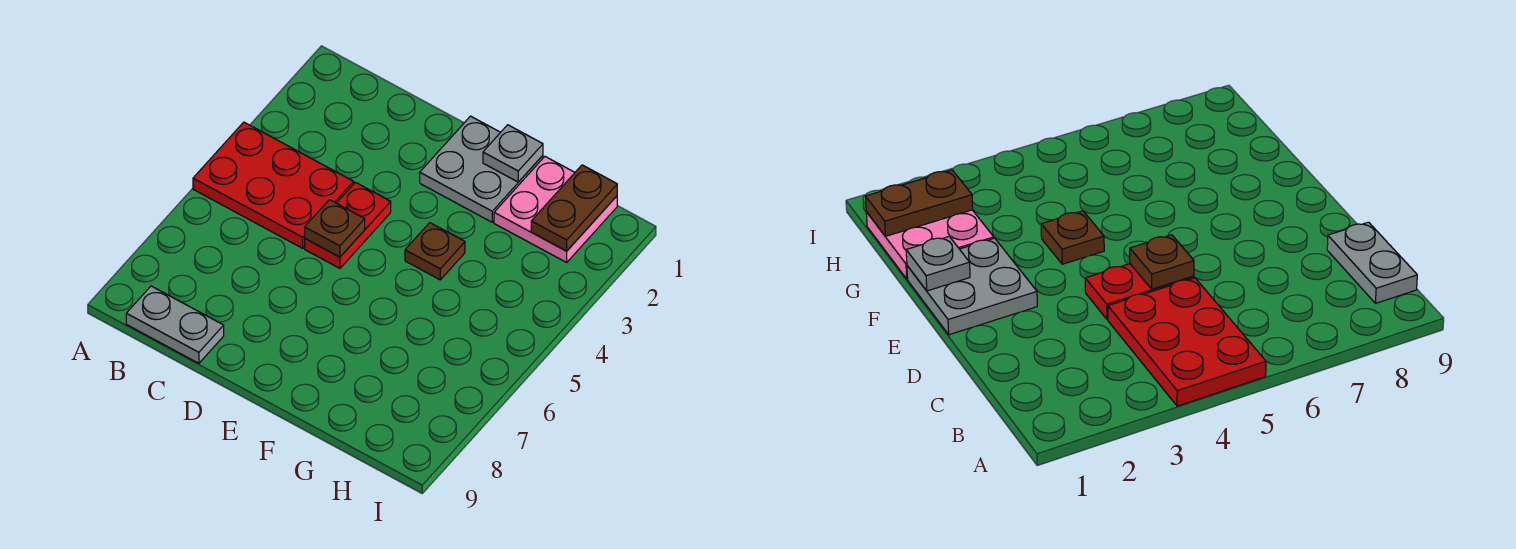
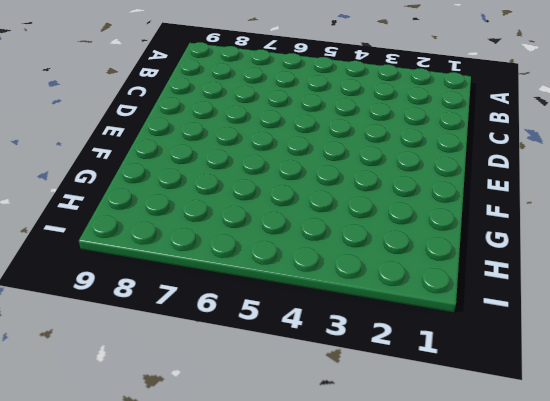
none -> red plate A4:C5 level 1
none -> grey plate B9:C9 level 1

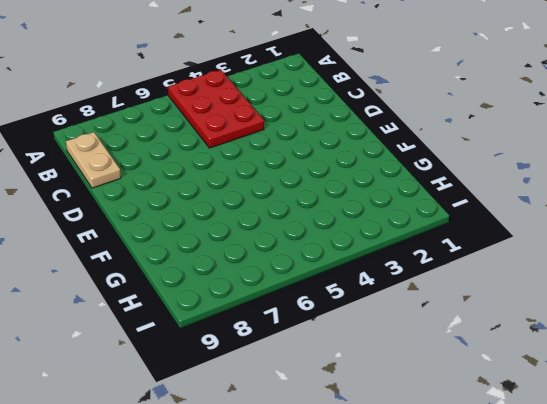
tan plate B9:C9 level 1 -> grey plate B9:C9 level 1
none -> red plate D4:D5 level 1
none -> grey plate E1:F2 level 1

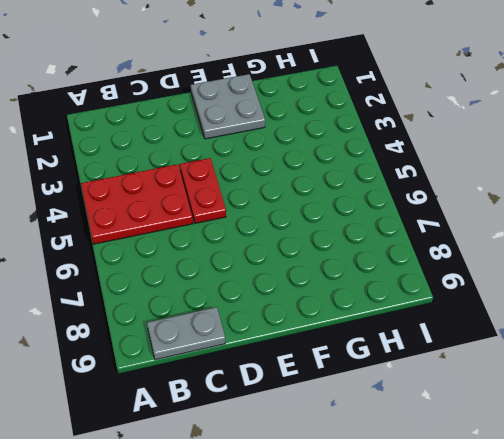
none -> brown plate F4 level 1
none -> pink plate G1:H2 level 1

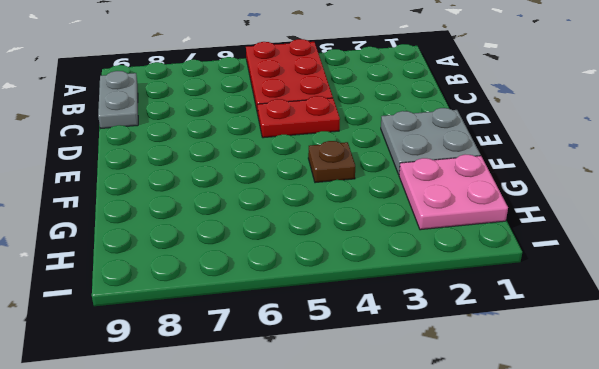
none -> brown plate D5 level 2
none -> grey plate F1 level 2

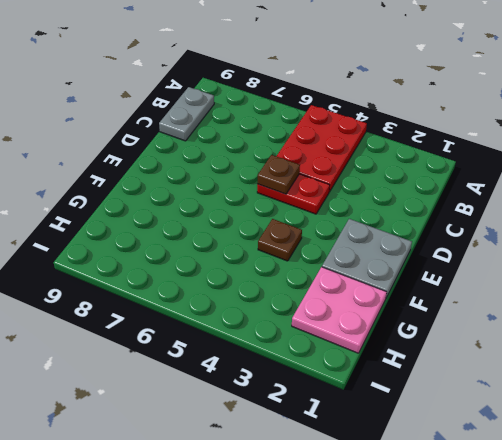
none -> grey plate F1 level 2
none -> brown plate H1:H2 level 2

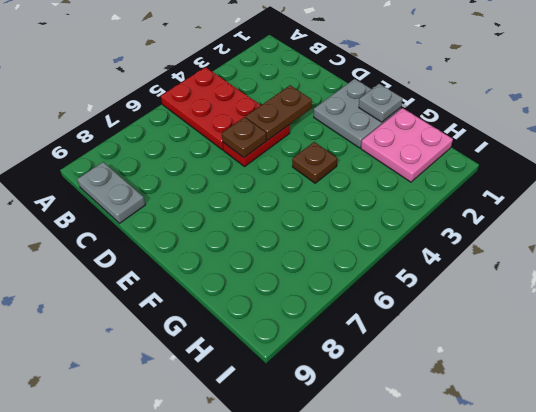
brown plate D3:D4 level 2 -> brown plate H1:H2 level 2

